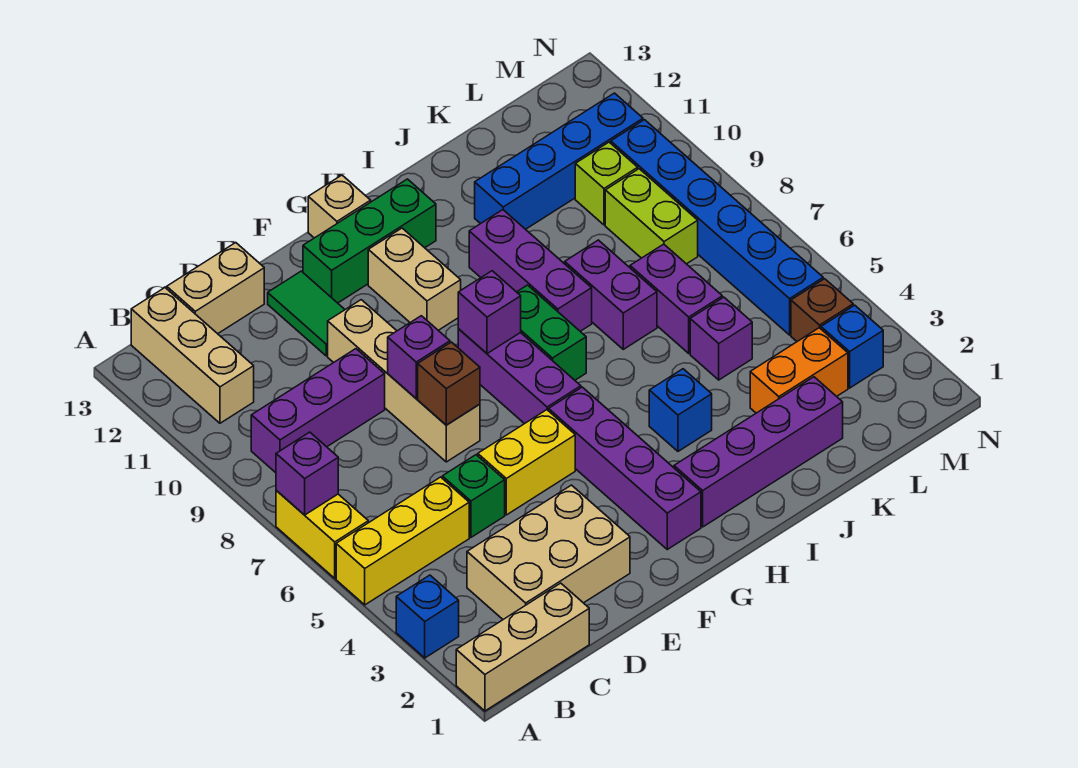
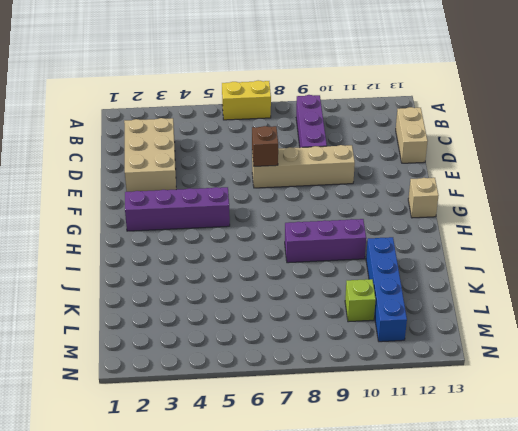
none -> tan brick A1:C1 level 1
none -> blue brick A3 level 1
none -> yellow brick A5:C5 level 1
none -> tan brick B11:B13 level 1

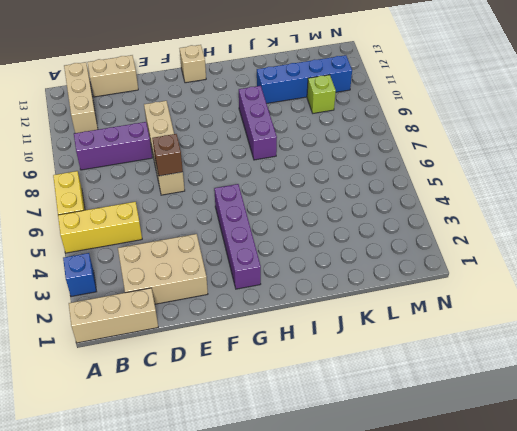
none -> green brick D5 level 1
none -> yellow brick E5:F5 level 1
none -> green tile E11:E12 level 1
none -> green brick F12:H12 level 1

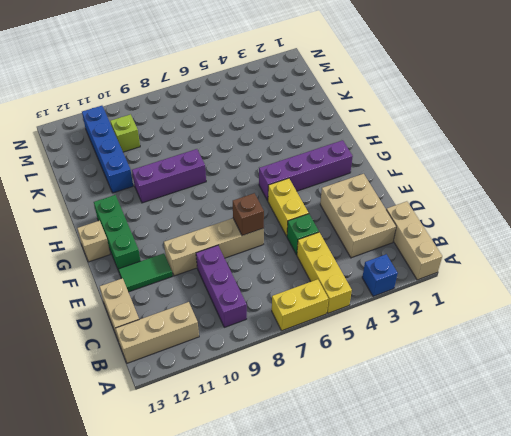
none -> purple brick G6:G8 level 1
none -> tan brick G10:G11 level 1
none -> purple brick H2:K2 level 1
none -> green brick H7:H8 level 1

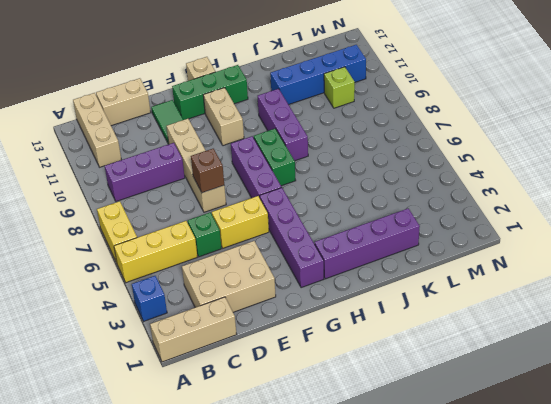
none -> blue brick I4 level 1
none -> purple brick J7:J8 level 1
none -> orange brick K3:L3 level 1
none -> purple brick K5 level 1

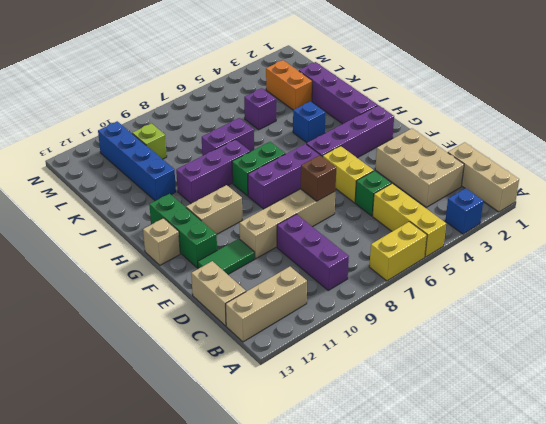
none -> purple brick K6:K7 level 1
none -> lime brick L8:L9 level 1
none -> blue brick M3 level 1
none -> brown brick M4 level 1

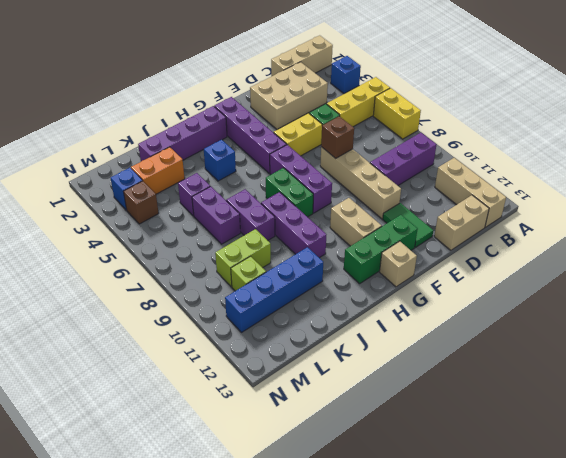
lime brick K9:L9 level 1 -> lime brick L8:L9 level 1
none -> blue brick M5:M10 level 1
none -> purple brick A7 level 2
none -> purple brick E8 level 2
none -> purple brick G8 level 2

